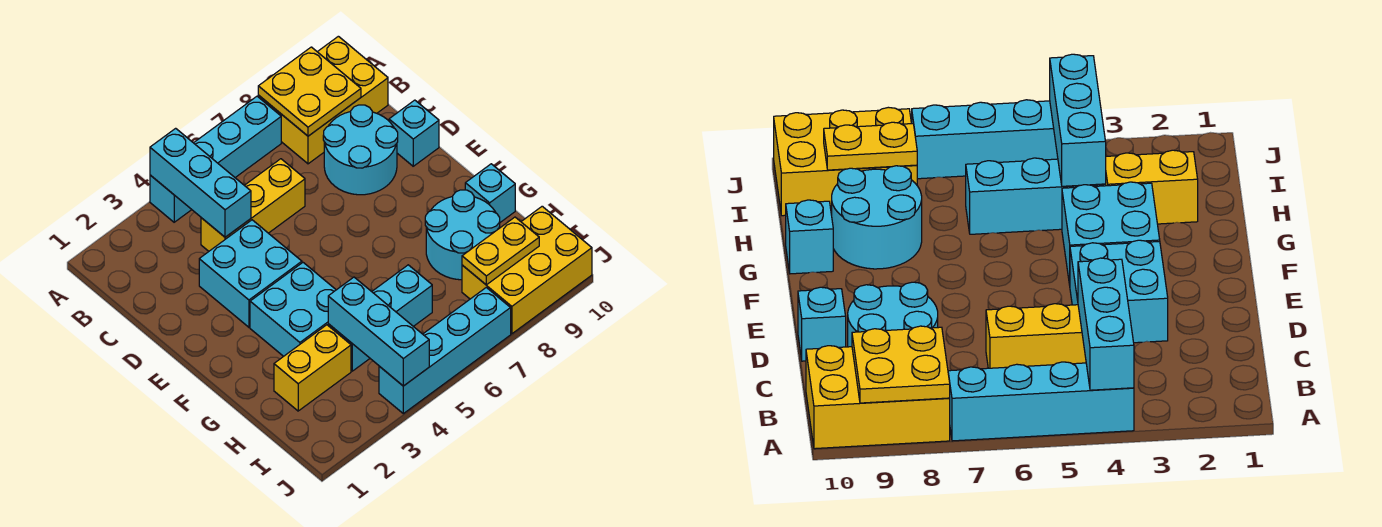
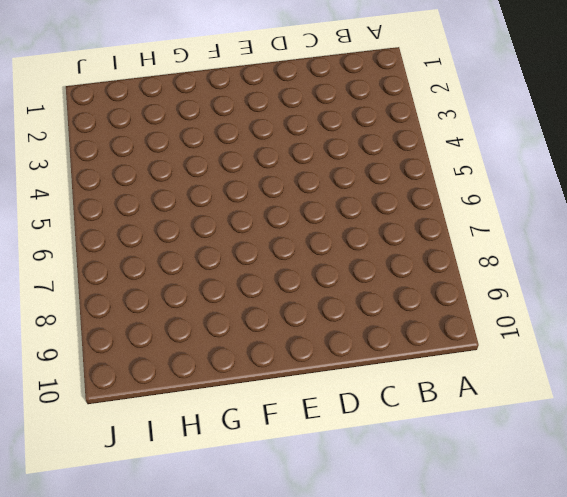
none -> cyan brick A4:A7 level 1
none -> yellow brick A8:B10 level 1
none -> yellow brick C4:C6 level 1

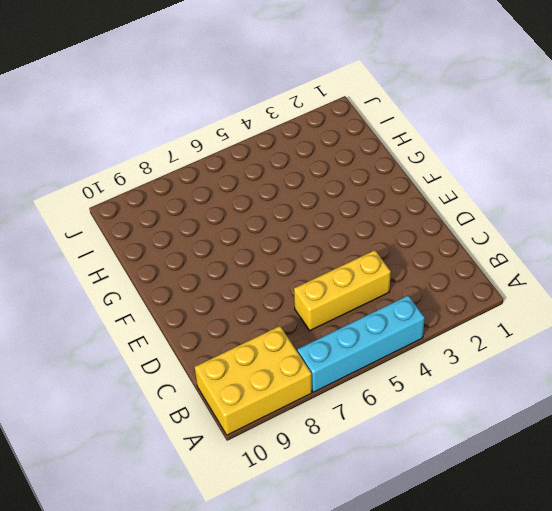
none -> cyan round brick C8:D9 level 1
none -> cyan brick D3:E4 level 1
none -> cyan brick D10 level 1

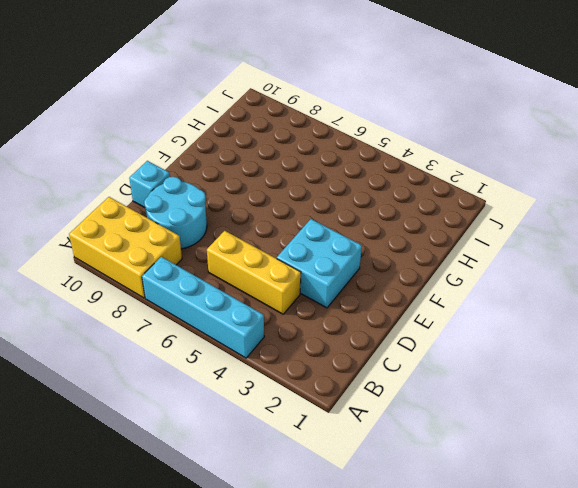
none -> cyan brick F3:G4 level 1
none -> cyan round brick G8:H9 level 1
none -> cyan brick G10 level 1

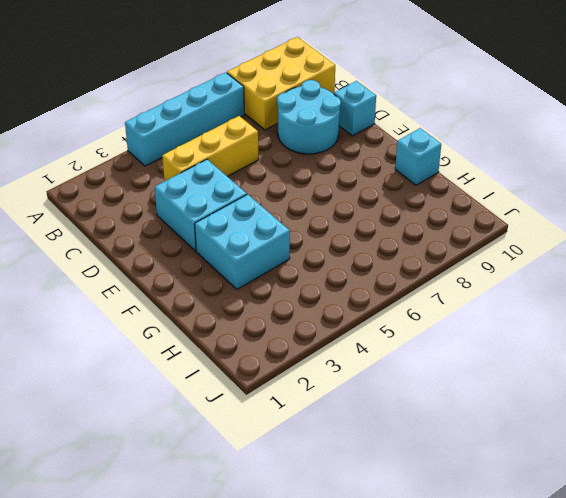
none -> cyan round brick G8:H9 level 1
none -> yellow brick H2:H3 level 1
none -> cyan brick H4:H6 level 1

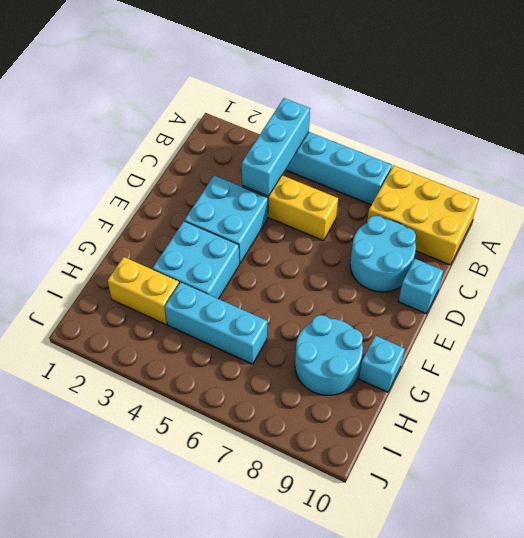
none -> yellow brick I8:J10 level 1
none -> cyan brick J4:J7 level 1
none -> yellow plate A8:B9 level 2

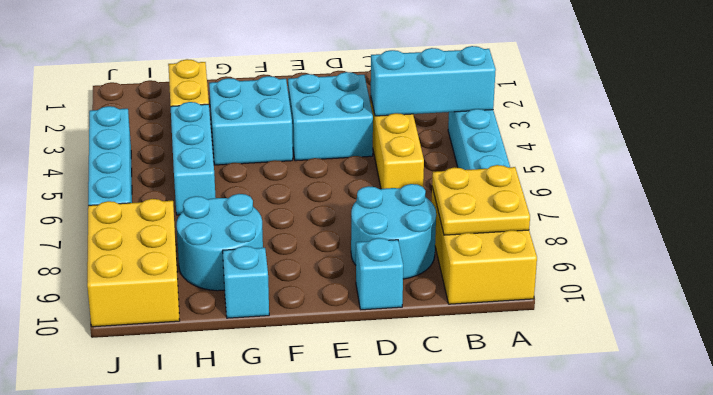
none -> cyan brick H4:J4 level 2
none -> yellow plate I8:I9 level 2

